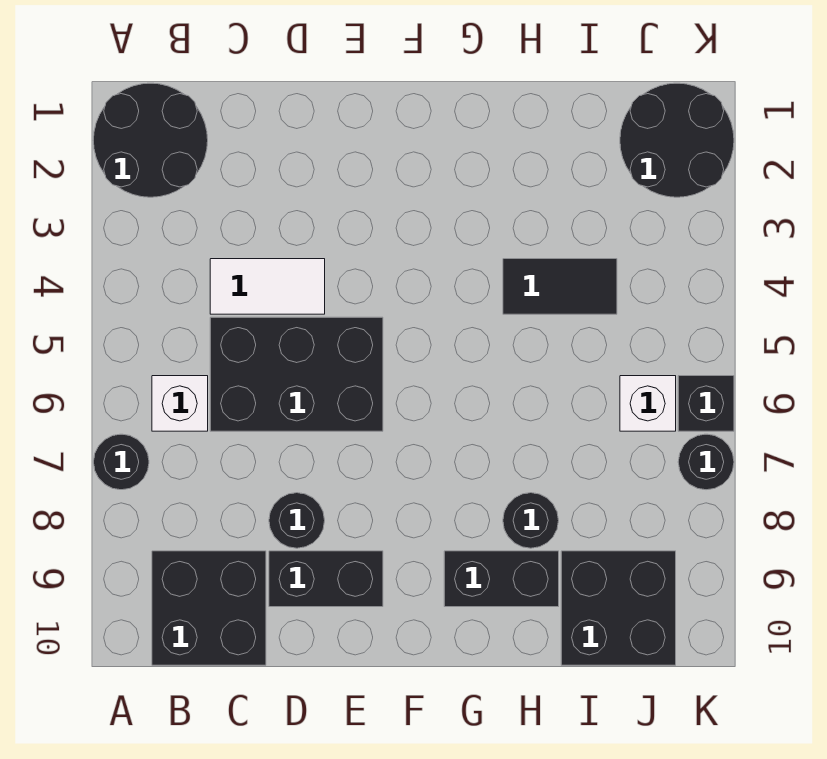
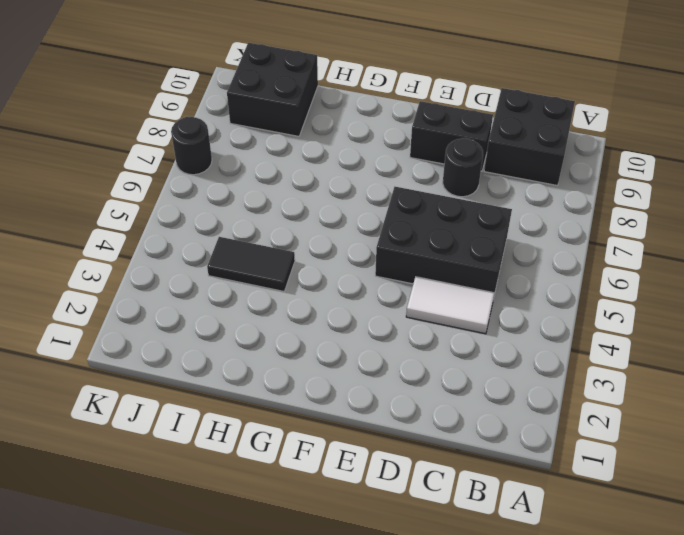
none -> black round brick A1:B2 level 1
none -> black round brick A7 level 1
none -> white brick B6 level 1

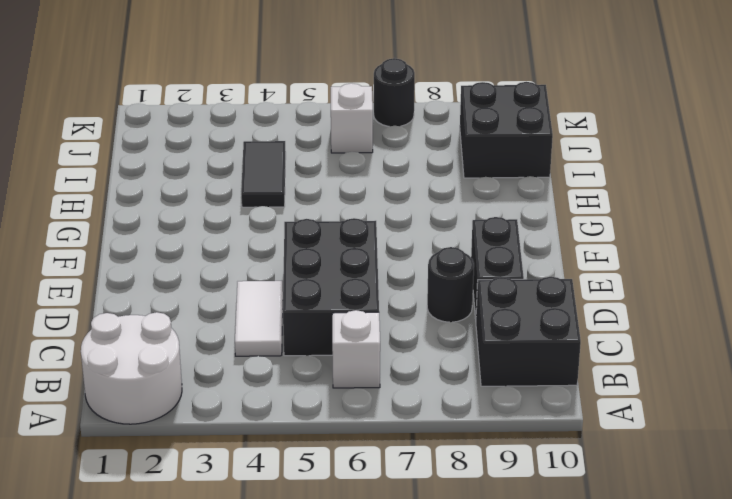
white round brick A1:B2 level 1 -> black round brick A1:B2 level 1
none -> black round brick A7 level 1
none -> black brick G9:H9 level 1
none -> black round brick H8 level 1

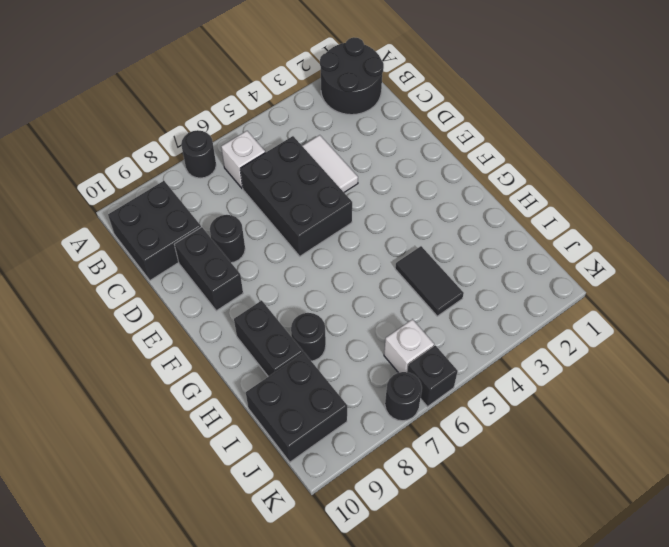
none -> black round brick J1:K2 level 1

